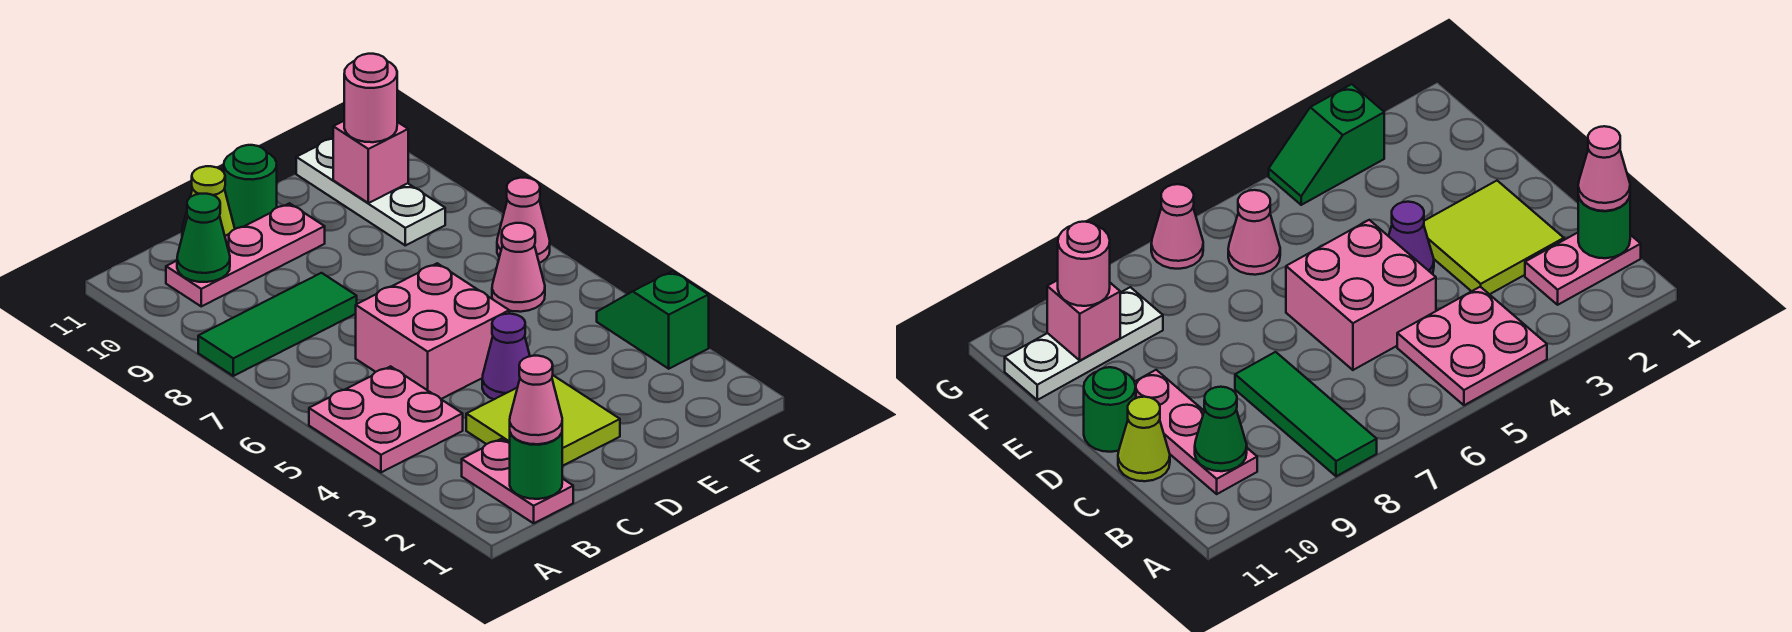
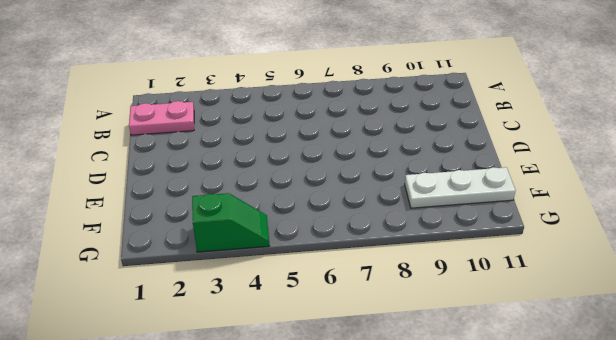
none -> pink plate A4:B5 level 1
none -> green tile A8:C8 level 1
none -> pink plate B10:D10 level 1

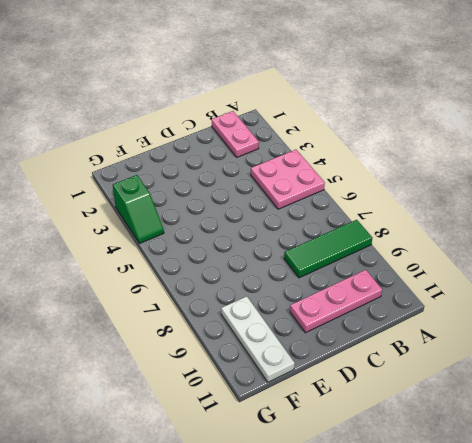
none -> lime tile C2:D3 level 1
none -> pink brick C5:D6 level 1
none -> lime cone C11 level 1

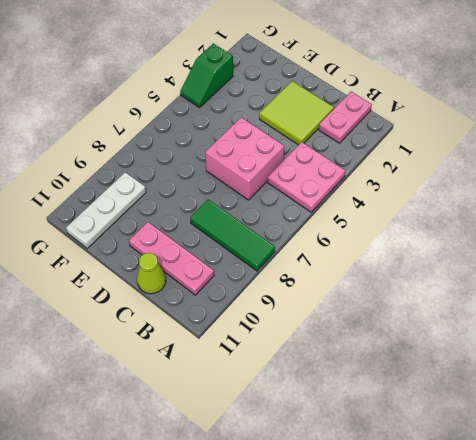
none -> purple cone D4 level 1
none -> green round brick D11 level 1
none -> pink cone F6 level 1

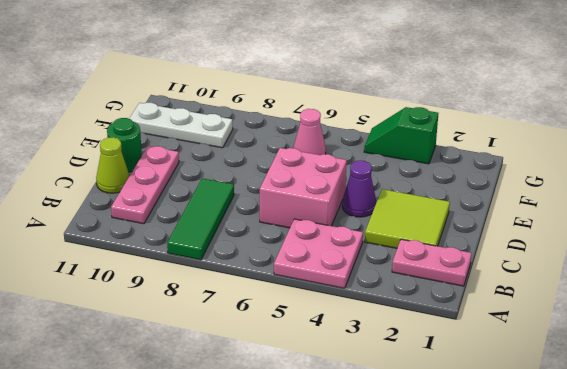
none -> pink cone G7 level 1
none -> green round brick B1 level 2
none -> green cone B10 level 2

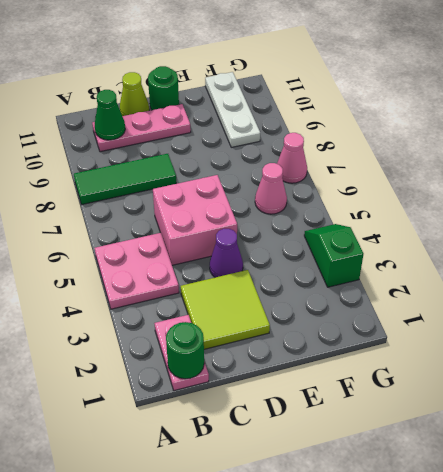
none -> pink brick F10 level 2
none -> pink cone B1 level 3
none -> pink round brick F10 level 3

